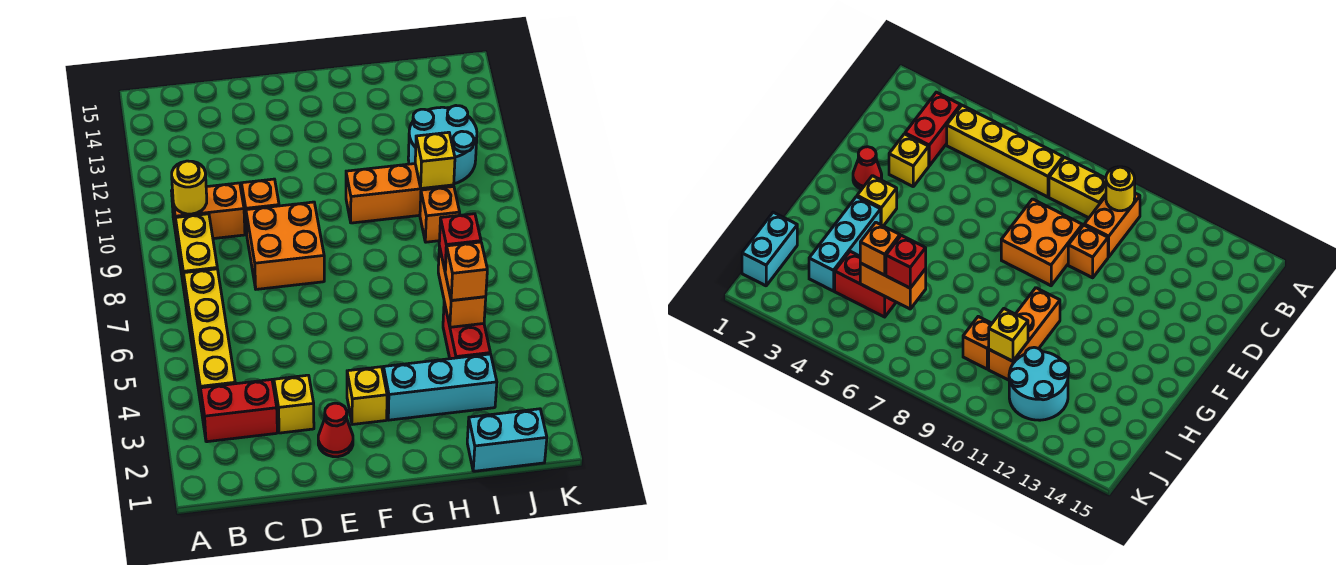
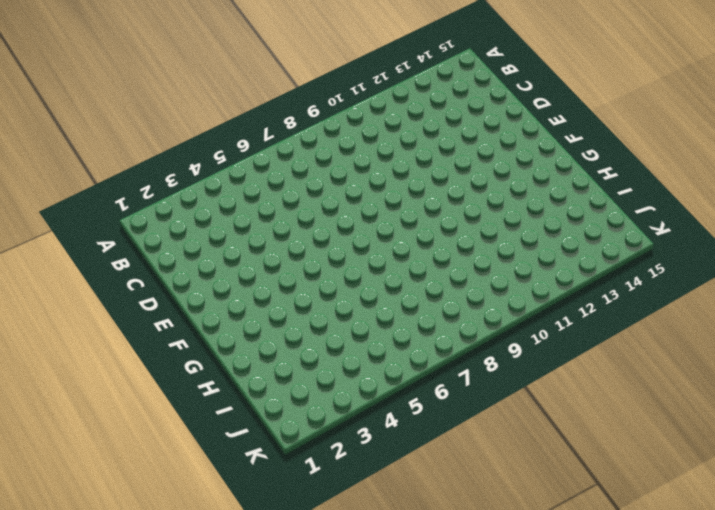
none -> red brick B3:C3 level 1
none -> yellow brick B4:B7 level 1
none -> yellow brick B8:B9 level 1

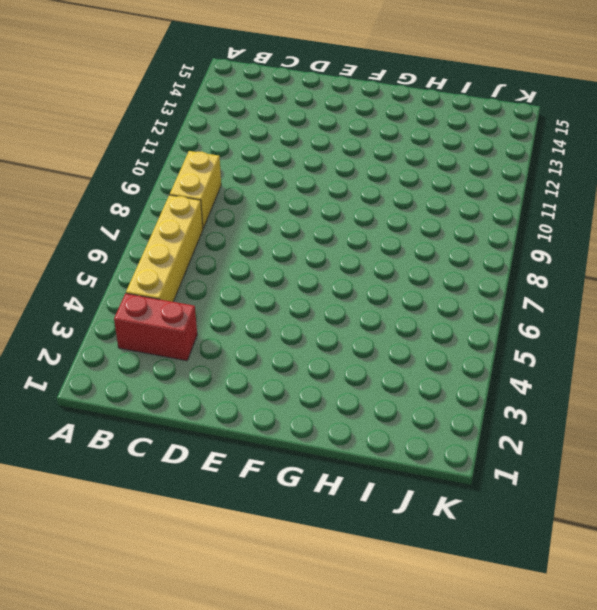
none -> orange brick B10:C10 level 1
none -> yellow brick D3 level 1
none -> orange brick D8:E9 level 1

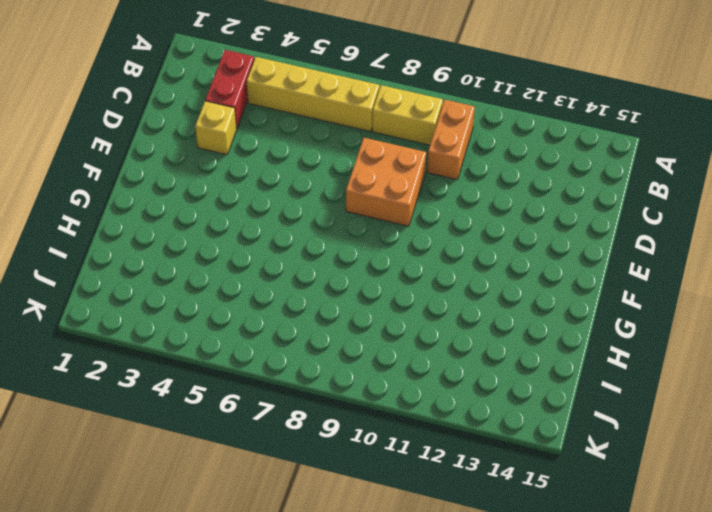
none -> orange brick D10 level 1
none -> red cone E2 level 1
none -> yellow brick F3 level 1

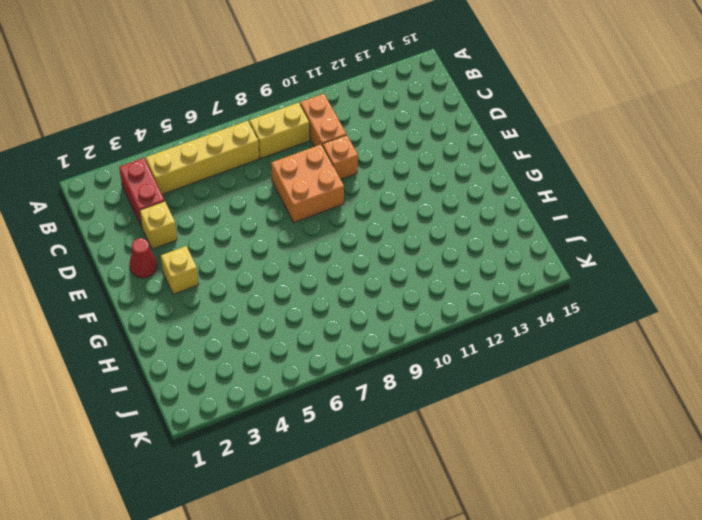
none -> cyan brick G3:I3 level 1
none -> orange brick G10:I10 level 1
none -> cyan brick I1:J1 level 1

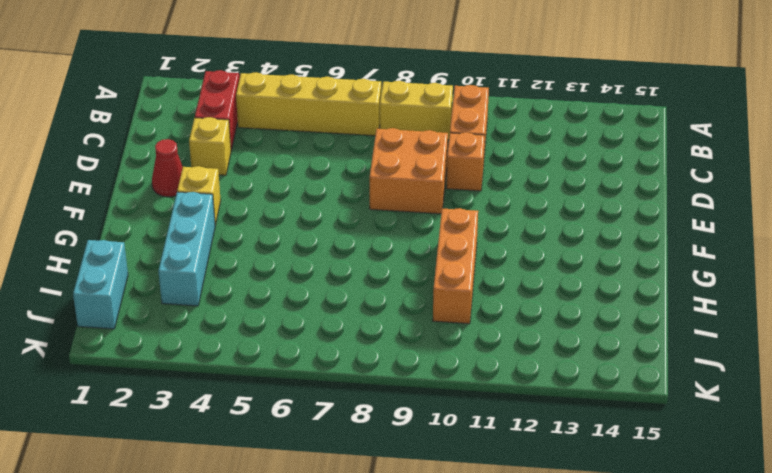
none -> red brick I4:I5 level 1
none -> orange brick I9 level 1
none -> cyan round brick I11:J12 level 1

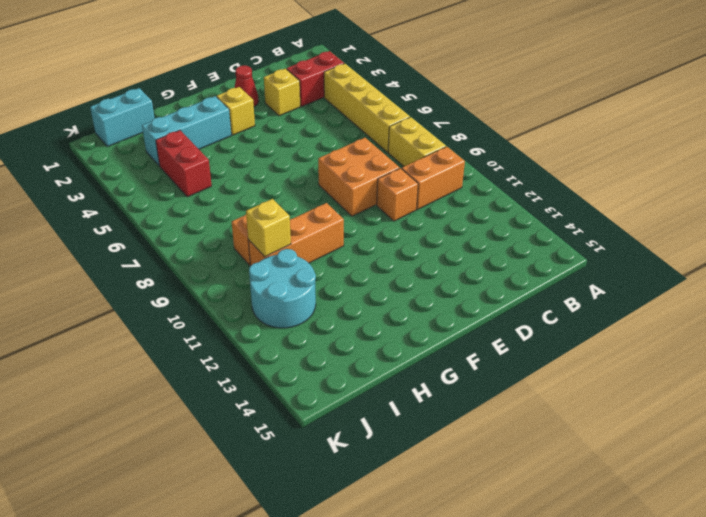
none -> yellow round brick B10 level 2
none -> orange brick I5:I6 level 2
none -> orange brick I5 level 3

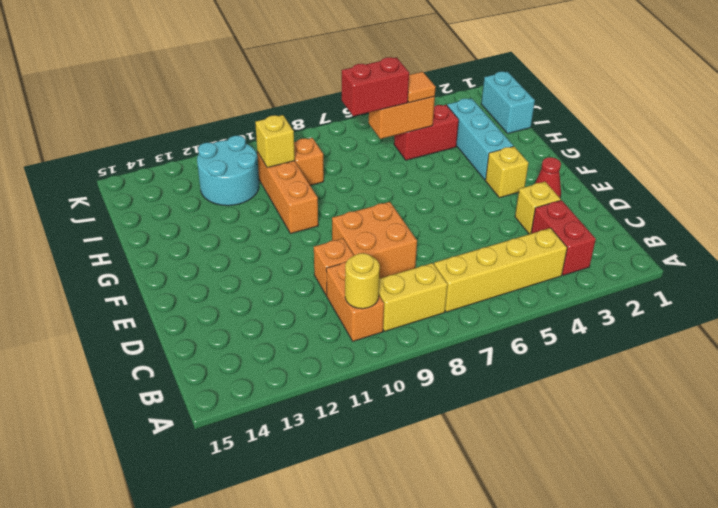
orange tile I5 level 3 -> orange brick I5 level 3
red brick I6:I7 level 3 -> red brick I6 level 3

